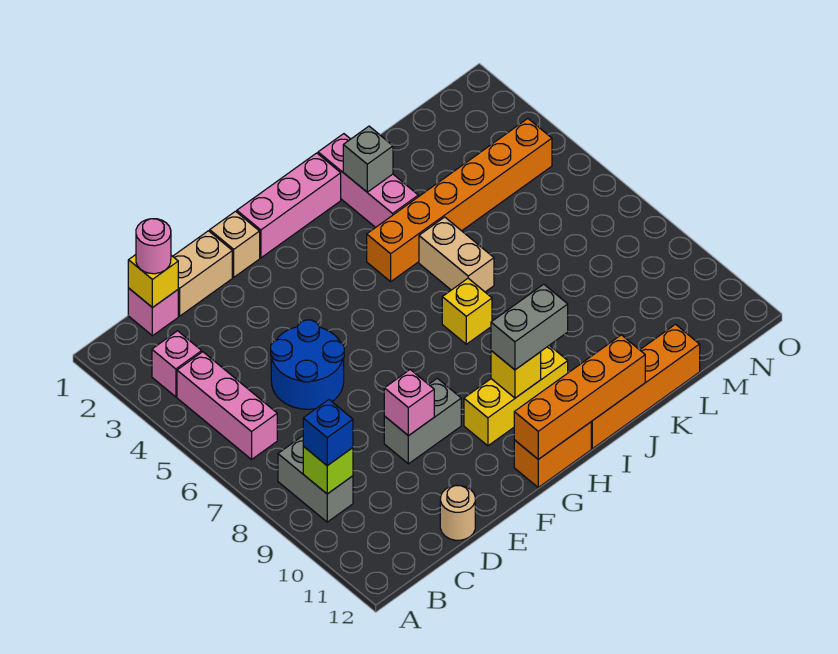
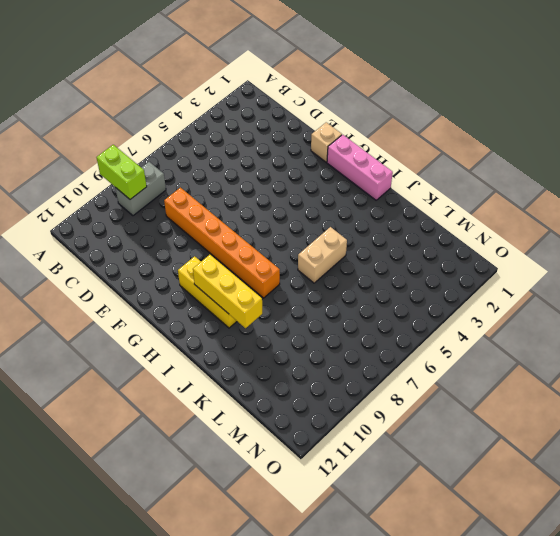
lime brick A9:B9 level 2 -> lime brick B9 level 2
orange brick D8:I8 level 1 -> orange brick I4:N4 level 1
yellow brick H10:J10 level 2 -> yellow brick H10 level 2
none -> pink brick B3 level 1
none -> pink brick B4:B6 level 1
none -> pink brick C1 level 1

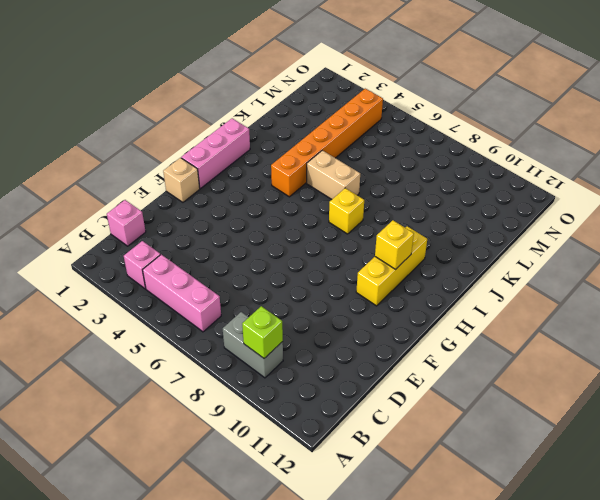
none -> tan brick D1:E1 level 1
none -> blue round brick D5:E6 level 1
none -> tan round brick D12 level 1

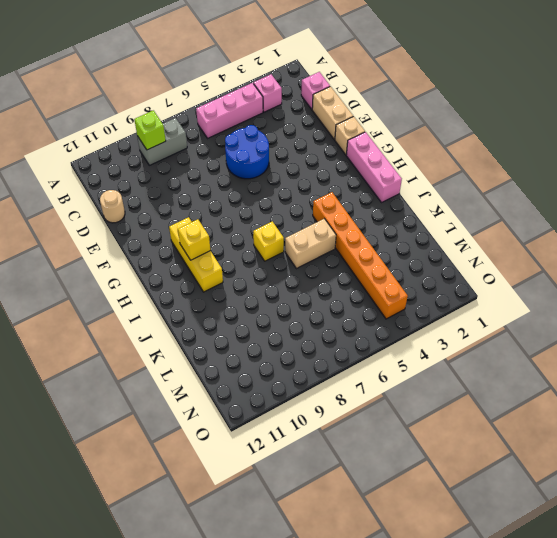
none -> grey brick E9:F9 level 1
none -> orange brick G12:H12 level 1
none -> orange brick I12:L12 level 1

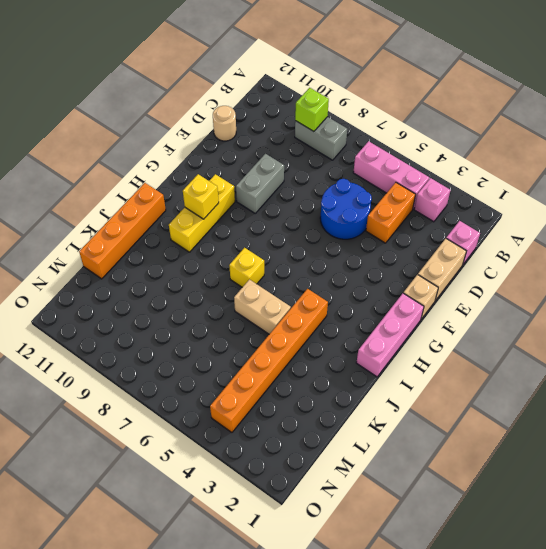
orange brick C4:D4 level 1 -> orange brick G12:H12 level 1
none -> pink brick J1:J3 level 1
none -> yellow brick C1 level 2
none -> pink brick E9 level 2

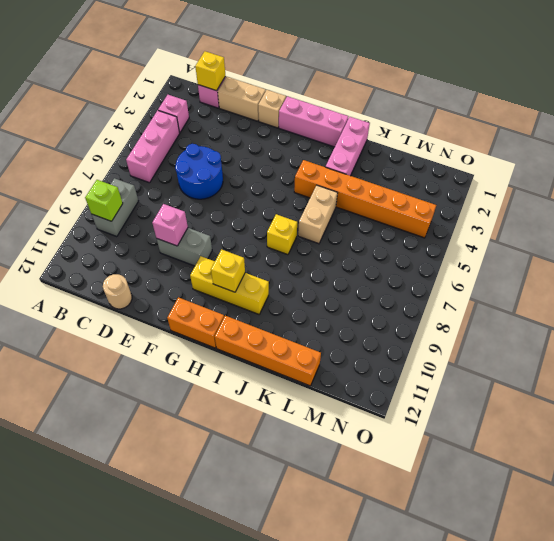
none -> orange brick G12:J12 level 2
none -> grey brick J2 level 2
none -> blue brick B9 level 3

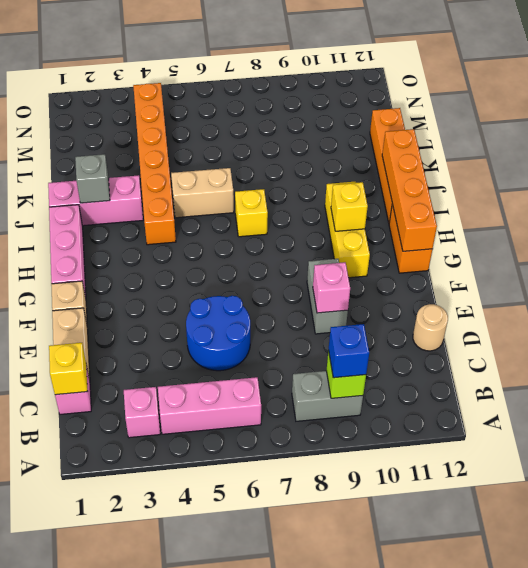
none -> pink round brick C1 level 3
none -> grey brick H10:I10 level 3

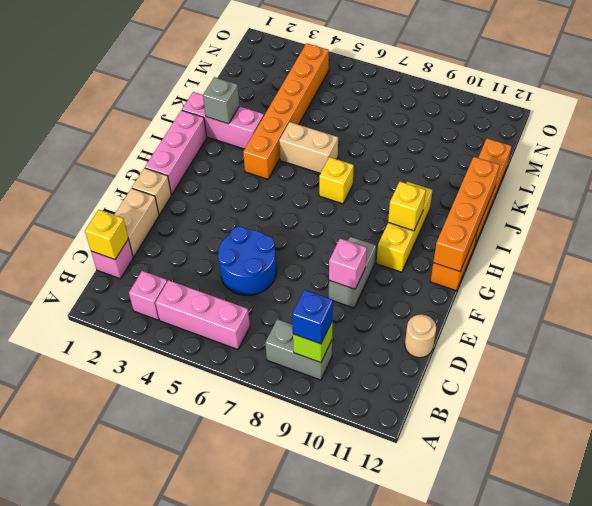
none -> pink round brick C1 level 3
none -> grey brick H10:I10 level 3

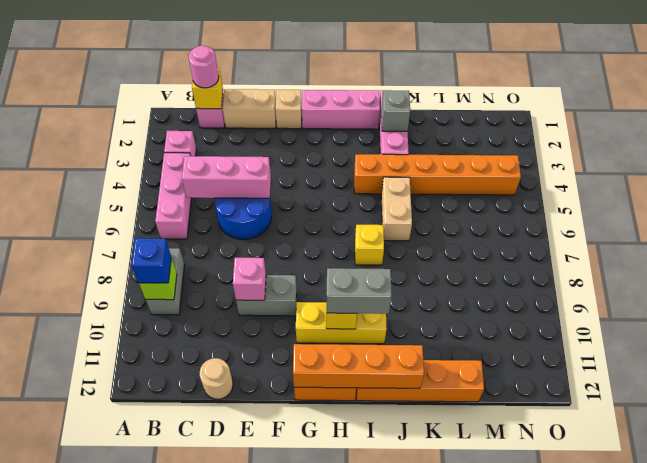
pink brick C5:E5 level 2 -> none

